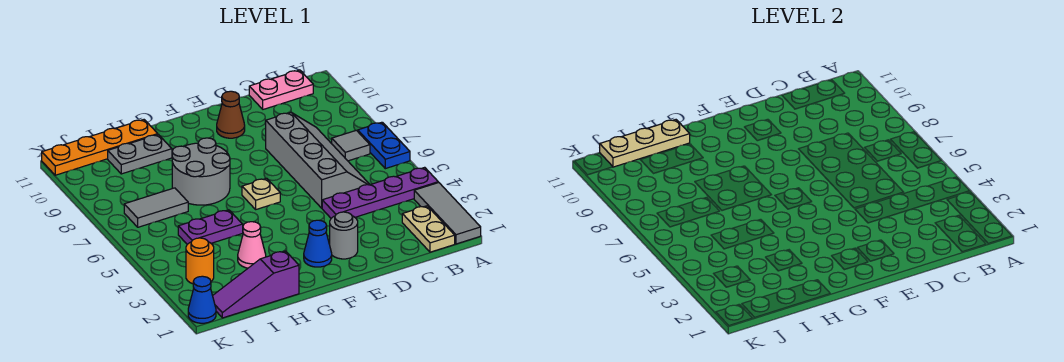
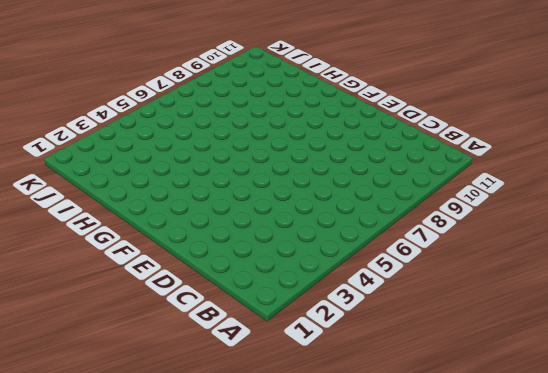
none -> grey tile A1:A3 level 1
none -> purple plate A4:D4 level 1
none -> blue plate A6:A7 level 1

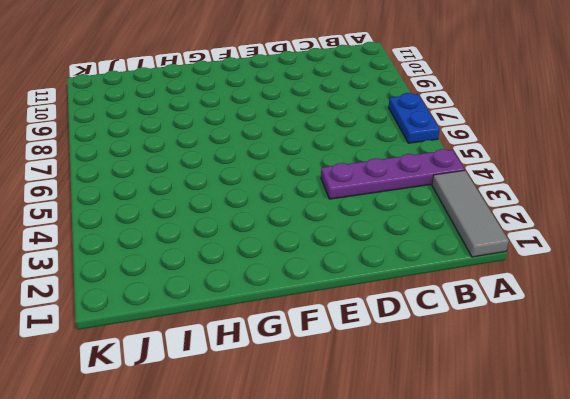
none -> tan plate B1:B2 level 1
none -> grey tile B7 level 1
none -> pink plate B11:C11 level 1

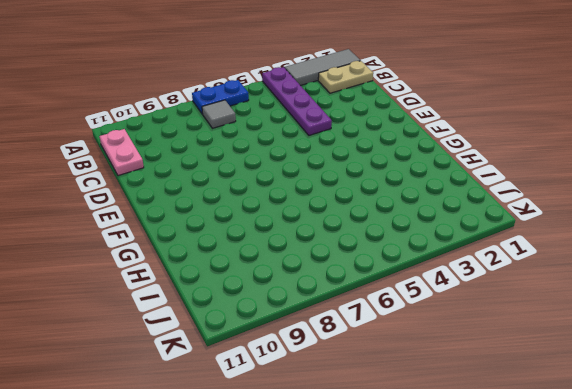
none -> grey slope C5:D8 level 1 top D
none -> grey round brick E2 level 1
none -> brown cone E10 level 1

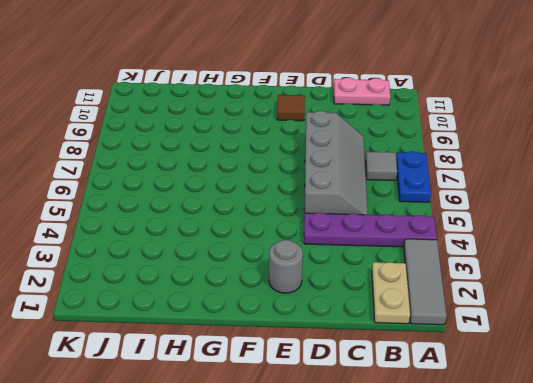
brown tile E10 level 1 -> brown cone E10 level 1
none -> blue cone F2 level 1
none -> tan plate F6 level 1
none -> grey round brick G7:H8 level 1

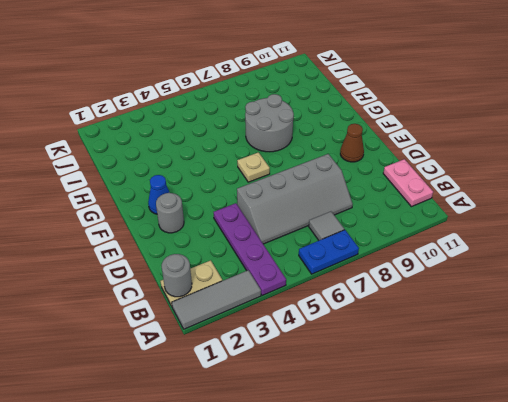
grey round brick B1 level 2 -> none
none -> purple slope H1:J1 level 1 top H
none -> pink cone H3 level 1
none -> purple plate H5:I5 level 1

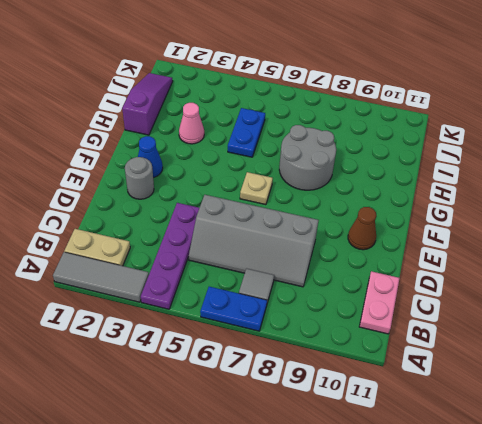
blue plate H5:I5 level 1 -> purple plate H5:I5 level 1
none -> grey plate H10:I10 level 1
none -> orange plate H11:K11 level 1
none -> grey tile I7:J7 level 1

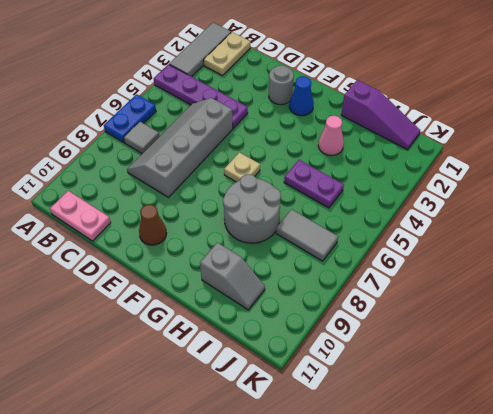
grey slope H10:I10 level 1 top H -> grey plate H10:I10 level 1
none -> orange plate H11:K11 level 1
none -> orange round brick J3 level 1
none -> blue cone K1 level 1

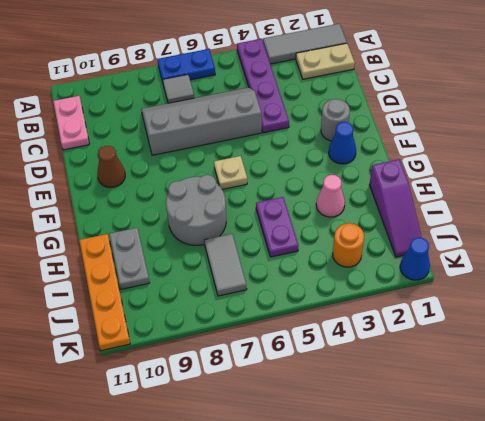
none -> tan plate H11:J11 level 2

